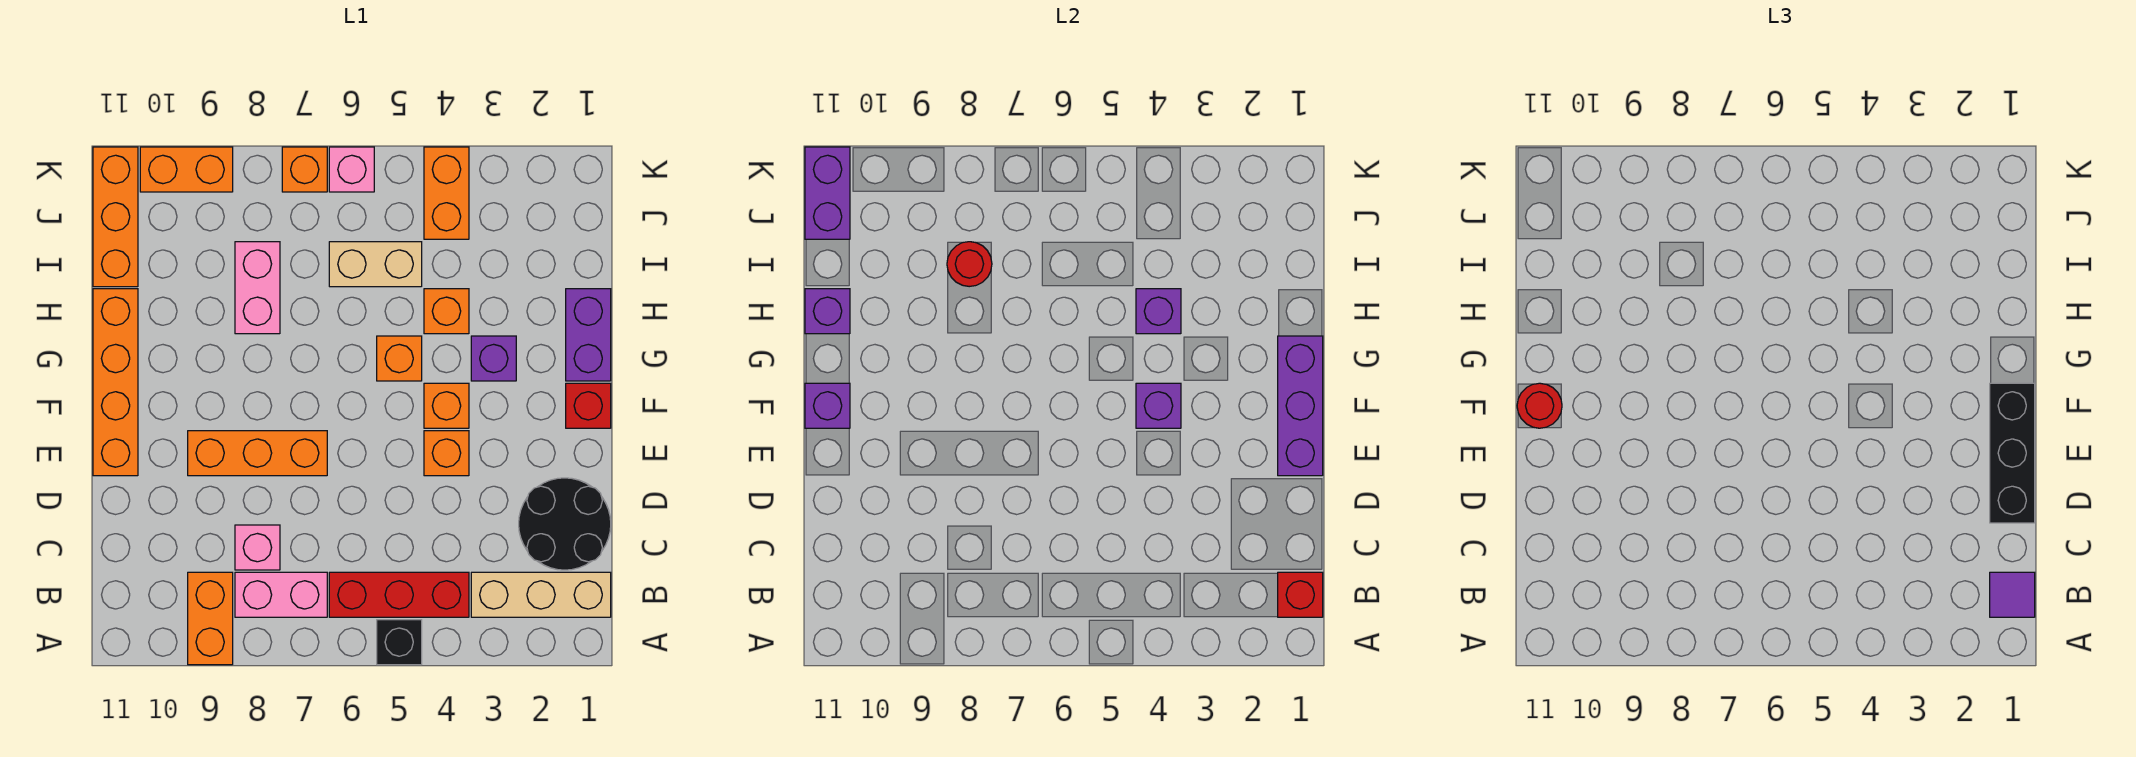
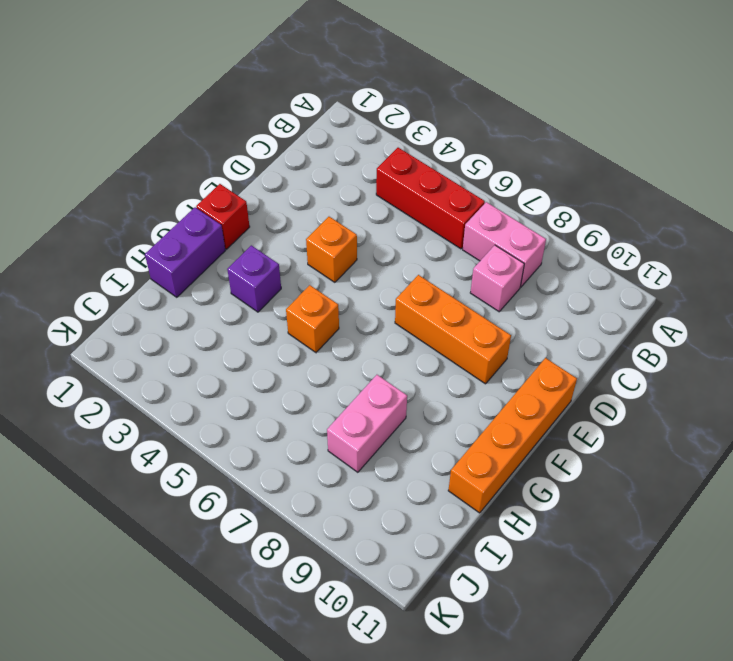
none -> black brick A5 level 1
none -> orange brick A9:B9 level 1
none -> tan brick B1:B3 level 1
none -> black round brick C1:D2 level 1

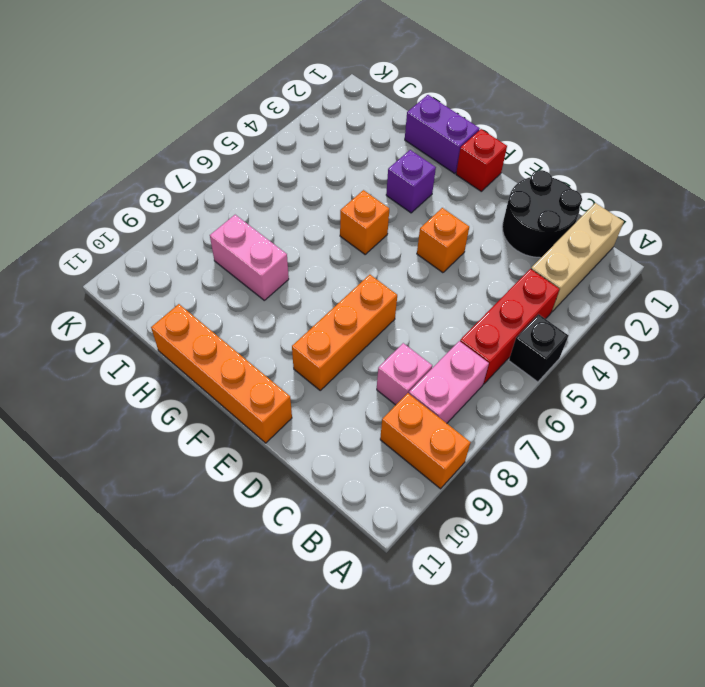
none -> orange brick F4 level 1
none -> orange brick H4 level 1
none -> tan brick I5:I6 level 1
none -> orange brick I11:K11 level 1

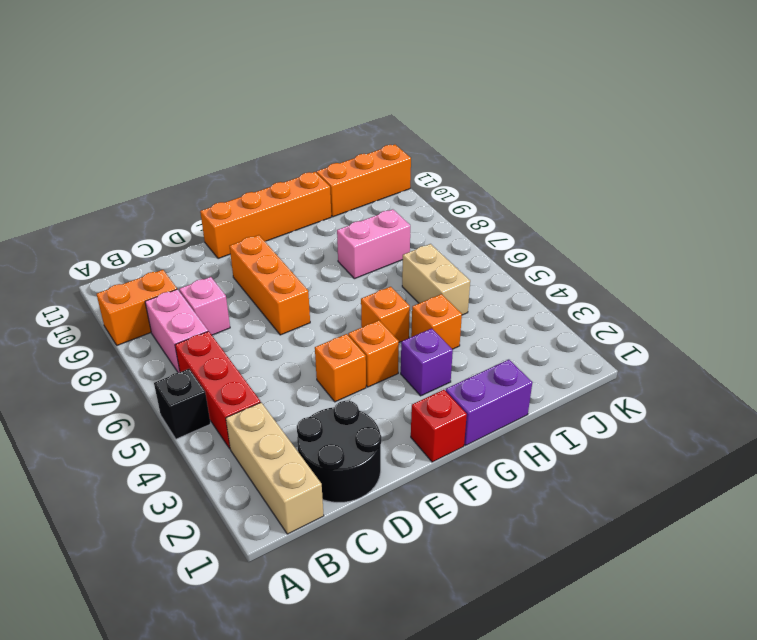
none -> orange brick J4:K4 level 1
none -> pink brick K6 level 1
none -> orange brick K7 level 1
none -> orange brick K9:K10 level 1

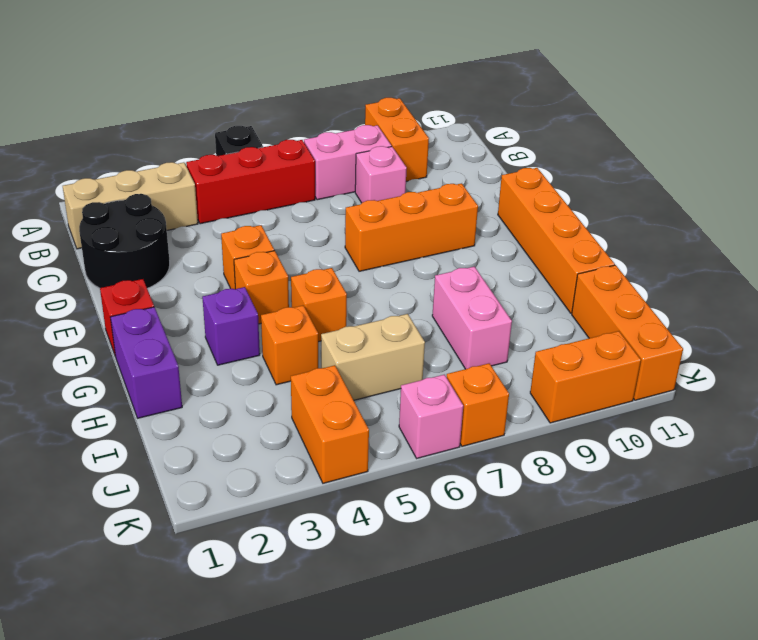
none -> red brick B1 level 2
none -> purple brick E1:G1 level 2
none -> purple brick F4 level 2
none -> purple brick F11 level 2

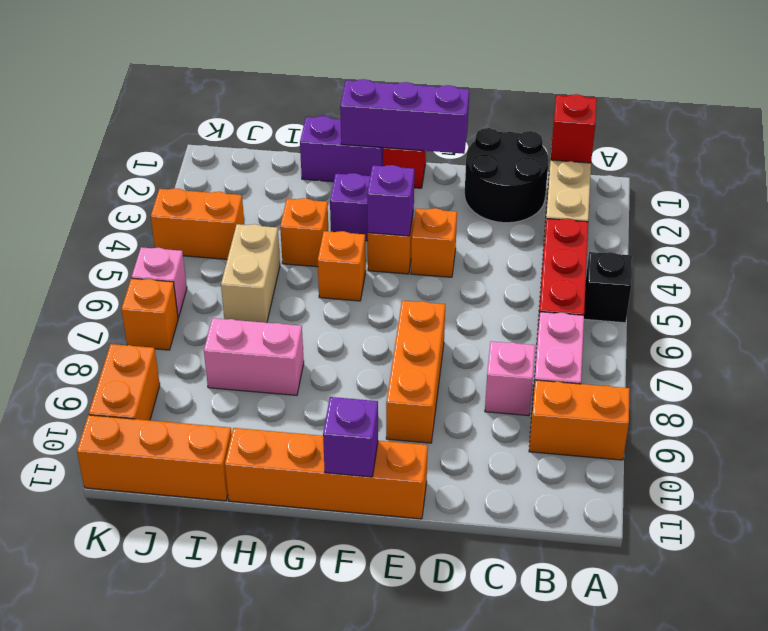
none -> purple brick H4 level 2
none -> purple brick H11 level 2
none -> red round brick I8 level 2
none -> purple brick J11:K11 level 2

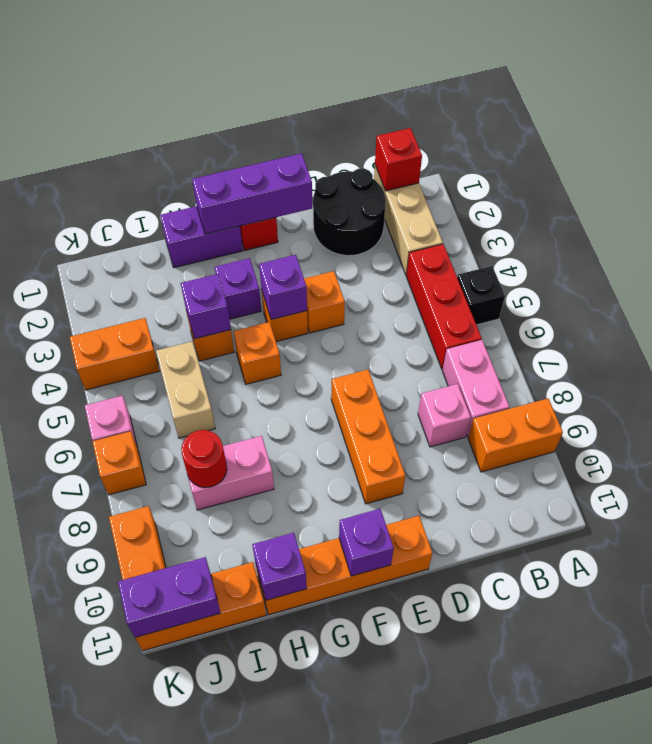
none -> purple tile B1 level 3
none -> black brick D1:F1 level 3
none -> red round brick F11 level 3

